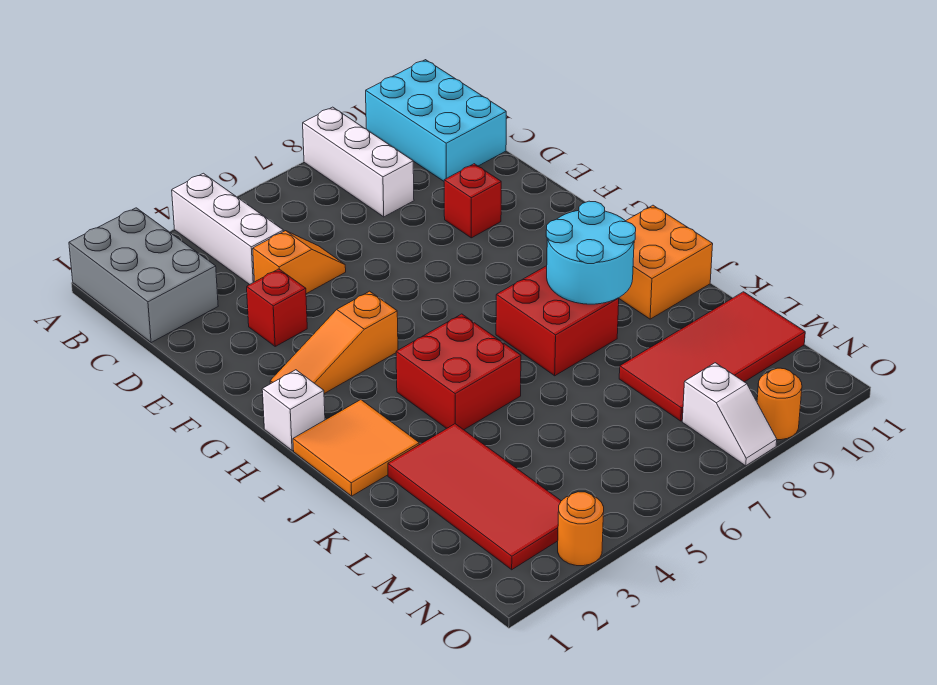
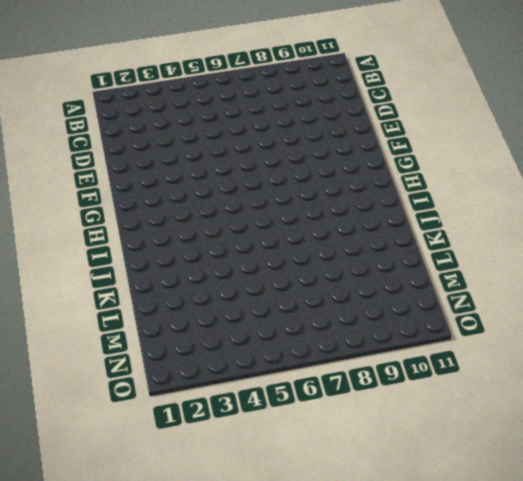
none -> grey brick A1:C2 level 1
none -> white brick A4:C4 level 1
none -> white brick A8:C8 level 1

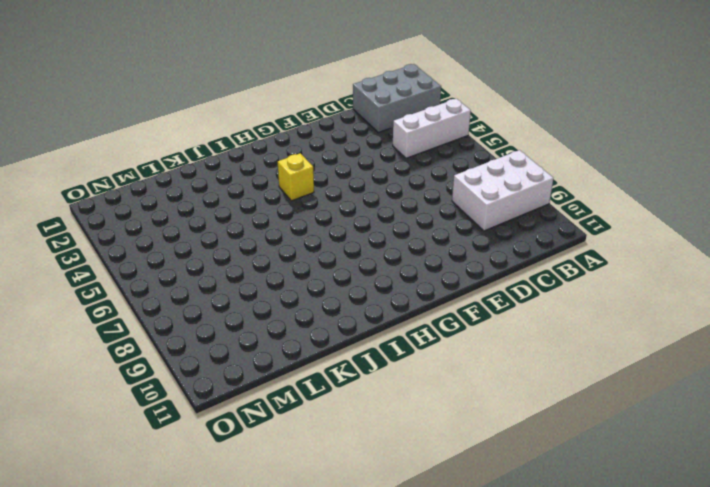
white brick A8:C9 level 1 -> white brick A8:C8 level 1
yellow brick H4 level 1 -> none
none -> cyan brick A10:C11 level 1
none -> orange slope D4:D5 level 1 top 4
none -> red brick E3 level 1

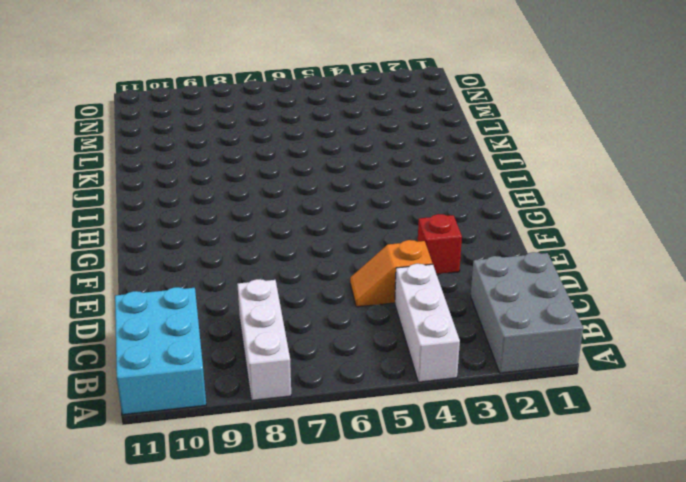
none -> red brick E9 level 1
none -> orange slope G2:G4 level 1 top 4
none -> white brick H1 level 1

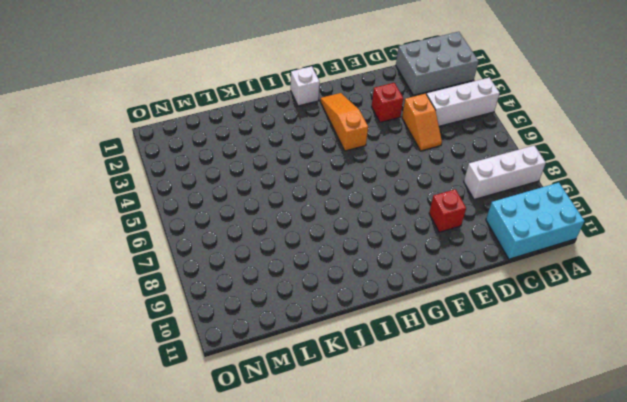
none -> orange tile I1:J2 level 1
none -> red brick I4:J5 level 1
none -> red brick I7:J8 level 1

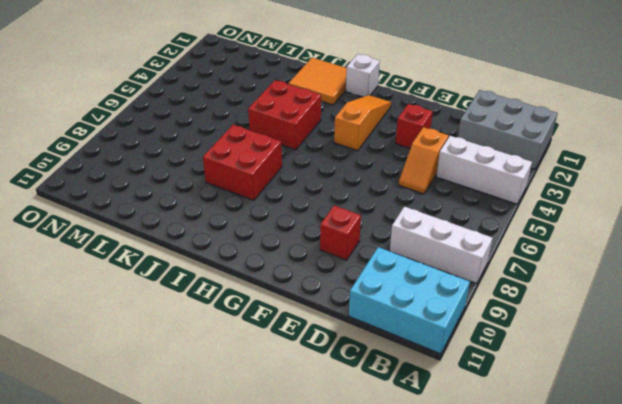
none -> orange brick I10:J11 level 1
none -> red tile K2:N3 level 1
none -> red tile L8:M11 level 1

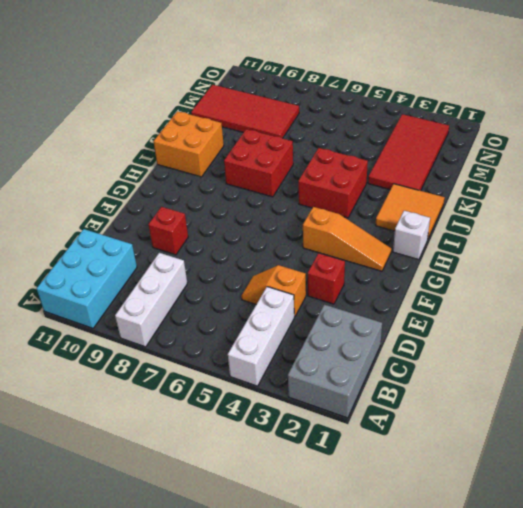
none -> white slope N8:O8 level 1 top N
none -> orange round brick O3 level 1
none -> orange round brick O9 level 1

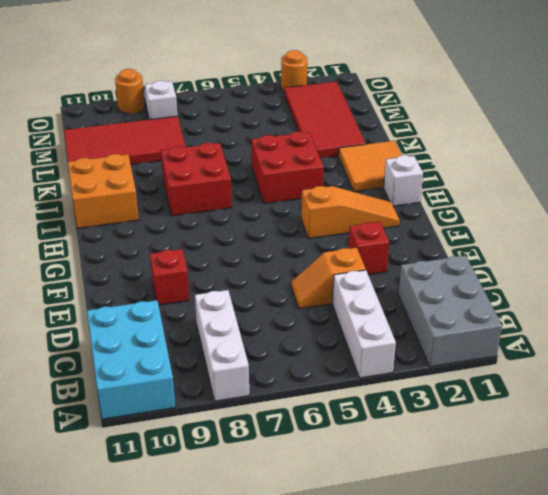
none -> cyan round brick I8:J9 level 2

